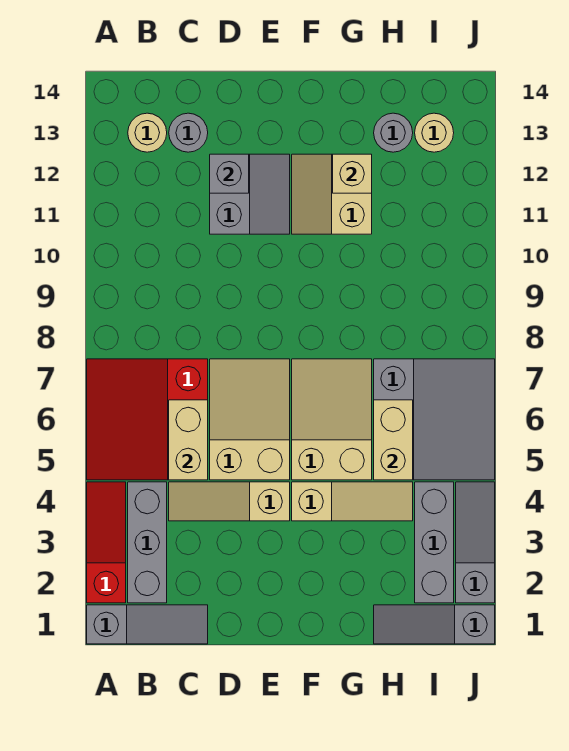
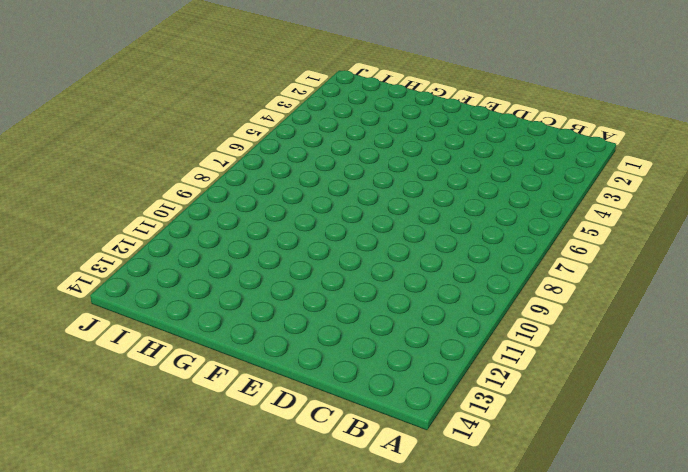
none -> grey slope A1:C1 level 1 top A
none -> red slope A2:A4 level 1 top 2
none -> red slope A5:C7 level 1 top C

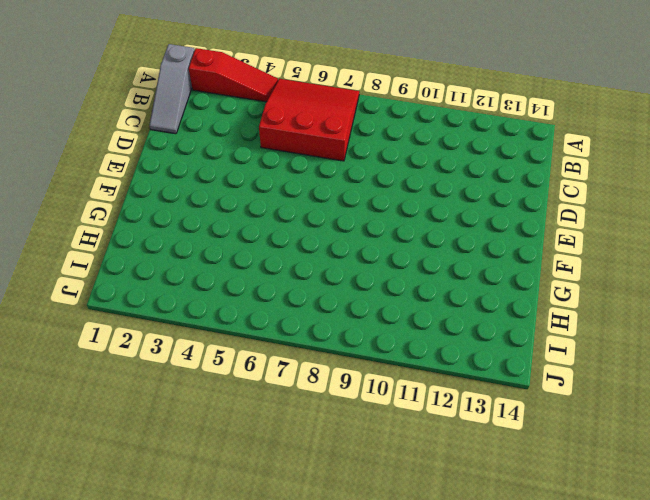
none -> grey brick B2:B4 level 1
none -> tan round brick B13 level 1
none -> tan slope C4:E4 level 1 top E

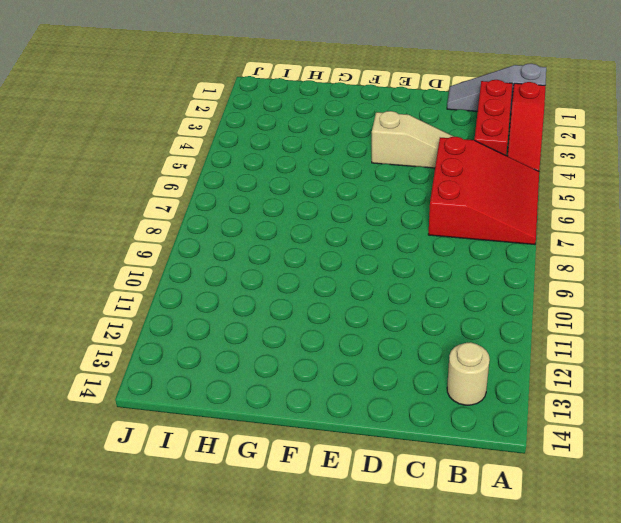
red brick B2:B4 level 1 -> grey brick B2:B4 level 1
none -> grey round brick C13 level 1
none -> tan slope D5:E7 level 1 top 5
none -> grey slope D11:E12 level 1 top D

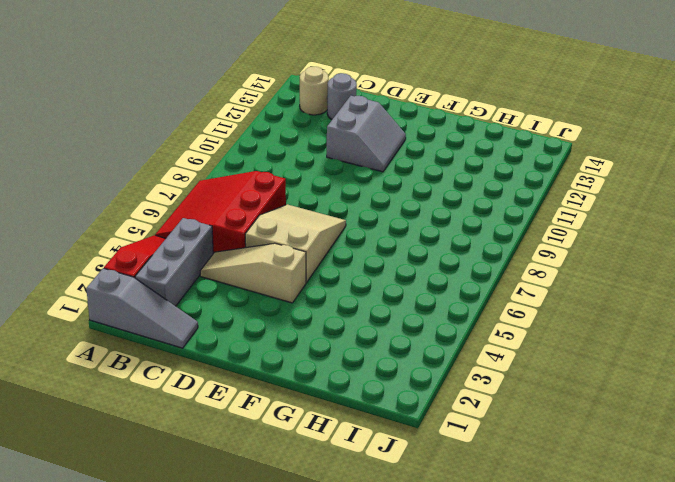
none -> tan slope F4:H4 level 1 top F
none -> tan slope F5:G7 level 1 top 5
none -> tan slope F11:G12 level 1 top G

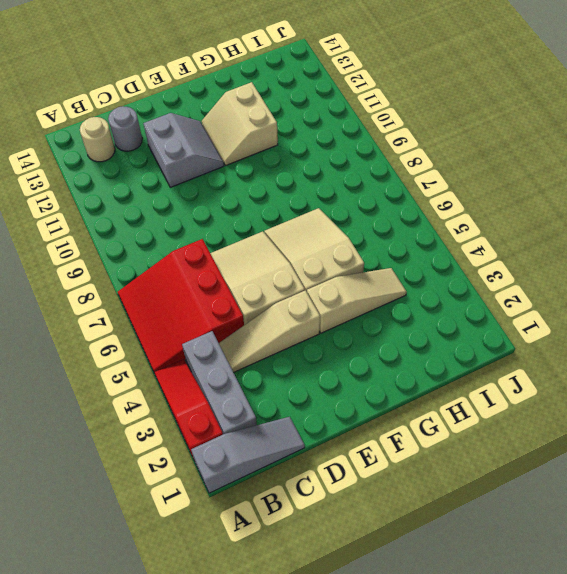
none -> grey slope H1:J1 level 1 top J
none -> grey slope H5:J7 level 1 top H
none -> grey round brick H13 level 1

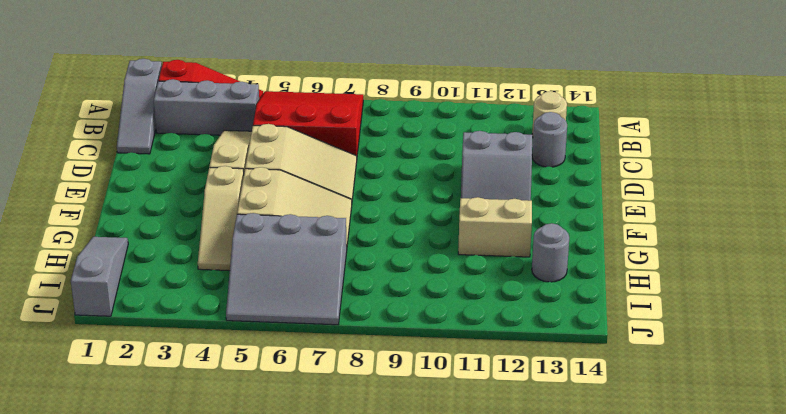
none -> grey brick I2:I4 level 1
none -> tan round brick I13 level 1
none -> grey slope J2:J4 level 1 top 2

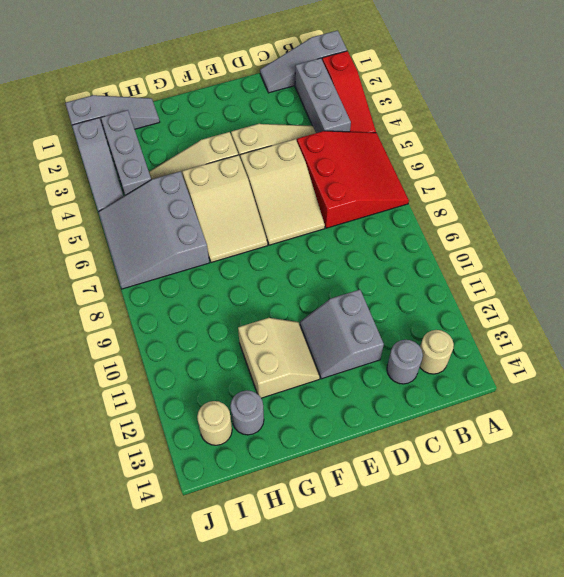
none -> tan brick C5:C6 level 2
none -> grey brick D12 level 2
none -> tan brick G12 level 2

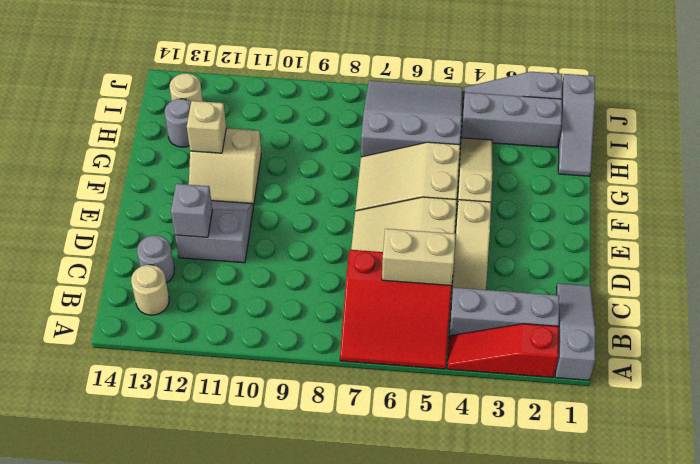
none -> tan brick H5:H6 level 2

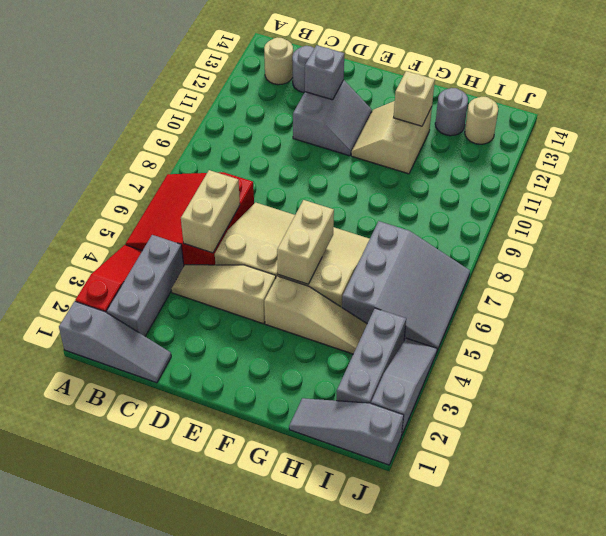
tan brick F5:F6 level 2 -> tan brick H5:H6 level 2

